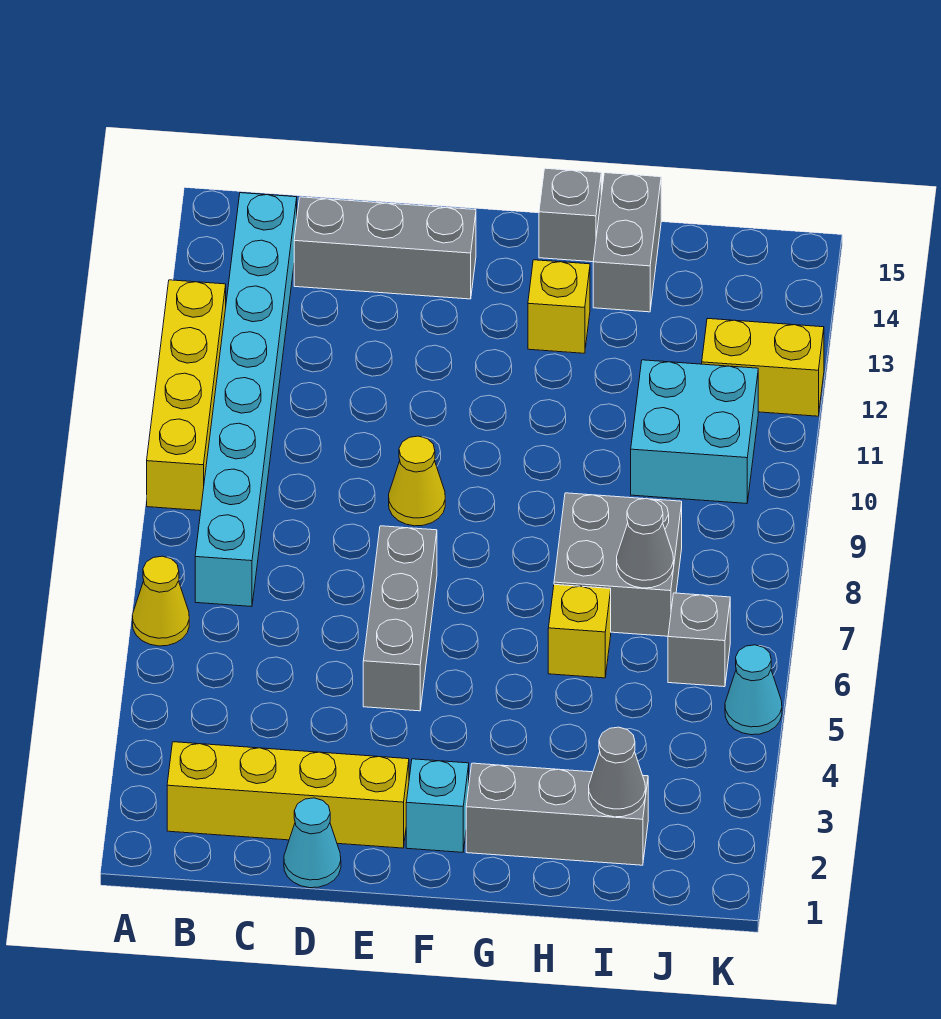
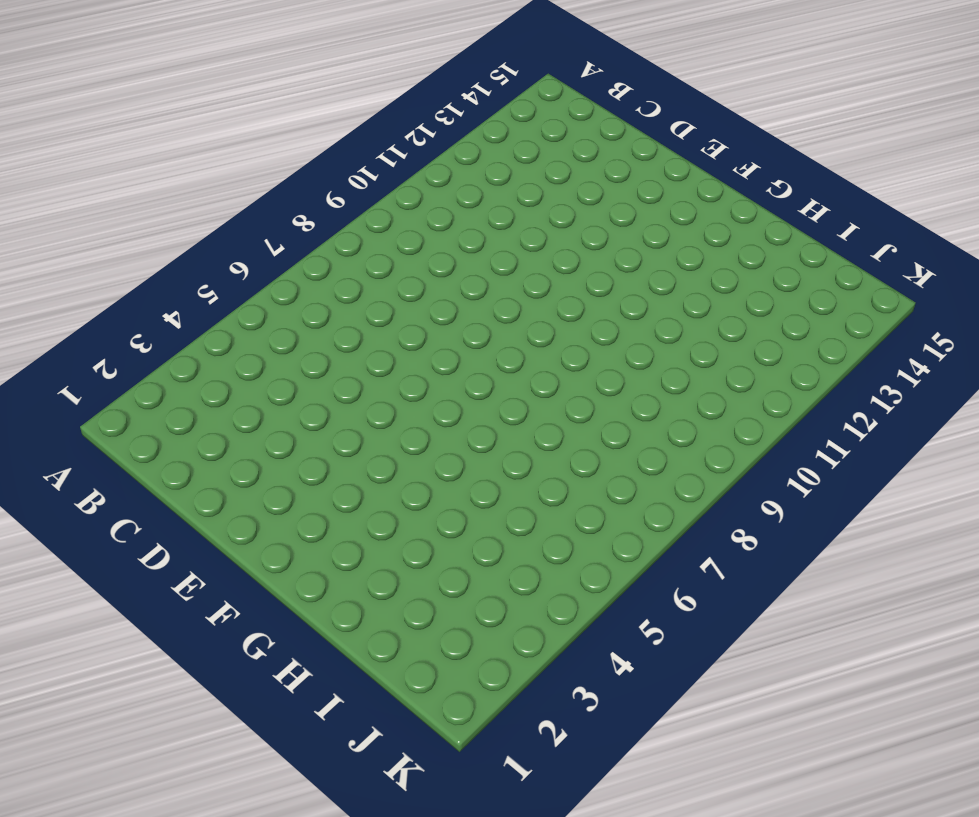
none -> yellow cone A6 level 1
none -> yellow brick A9:A12 level 1
none -> yellow brick B2:E2 level 1

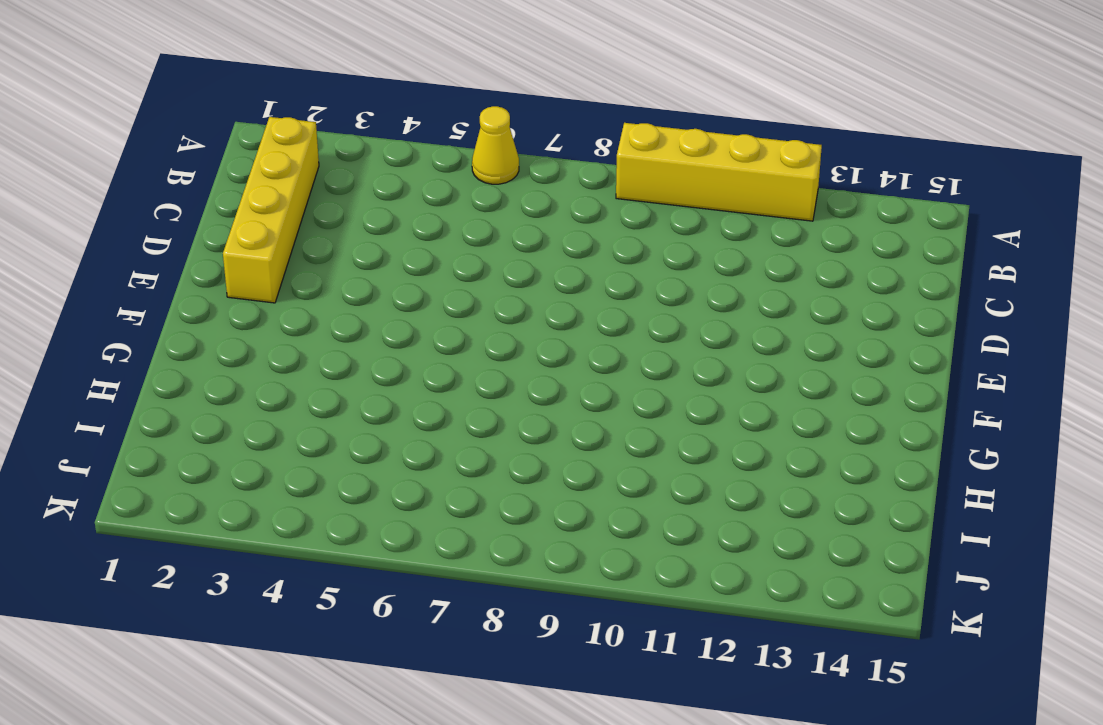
none -> cyan brick B7:B14 level 1
none -> grey brick C14:E14 level 1
none -> cyan cone D1 level 1

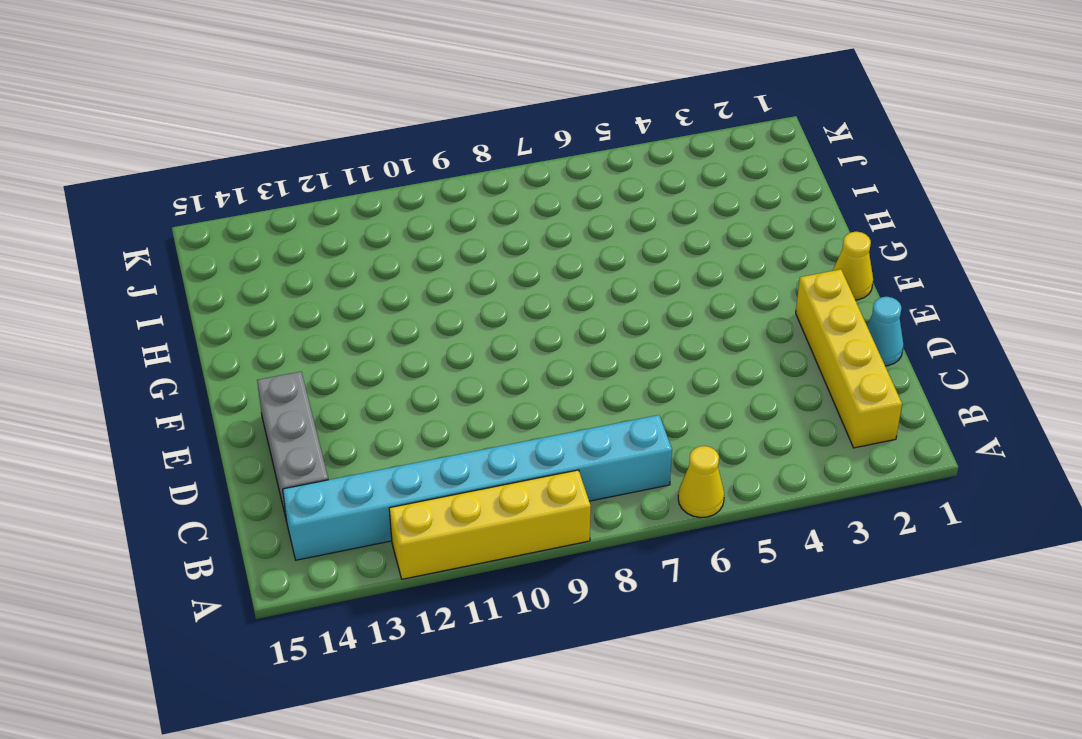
yellow cone F1 level 1 -> yellow cone E9 level 1
none -> grey brick E5:E7 level 1
none -> cyan brick F2 level 1
none -> grey brick G2:I2 level 1

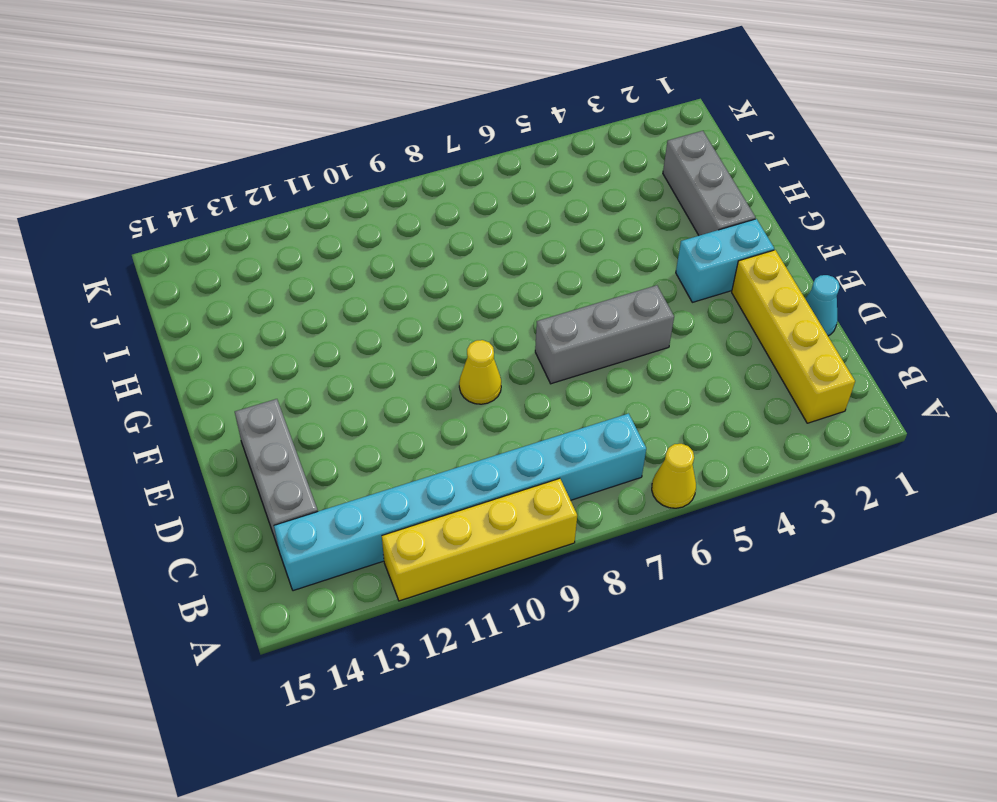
cyan brick F2:F3 level 1 -> cyan brick F2 level 1
none -> yellow brick G13 level 1
none -> grey brick G15 level 1
none -> yellow brick H6 level 1

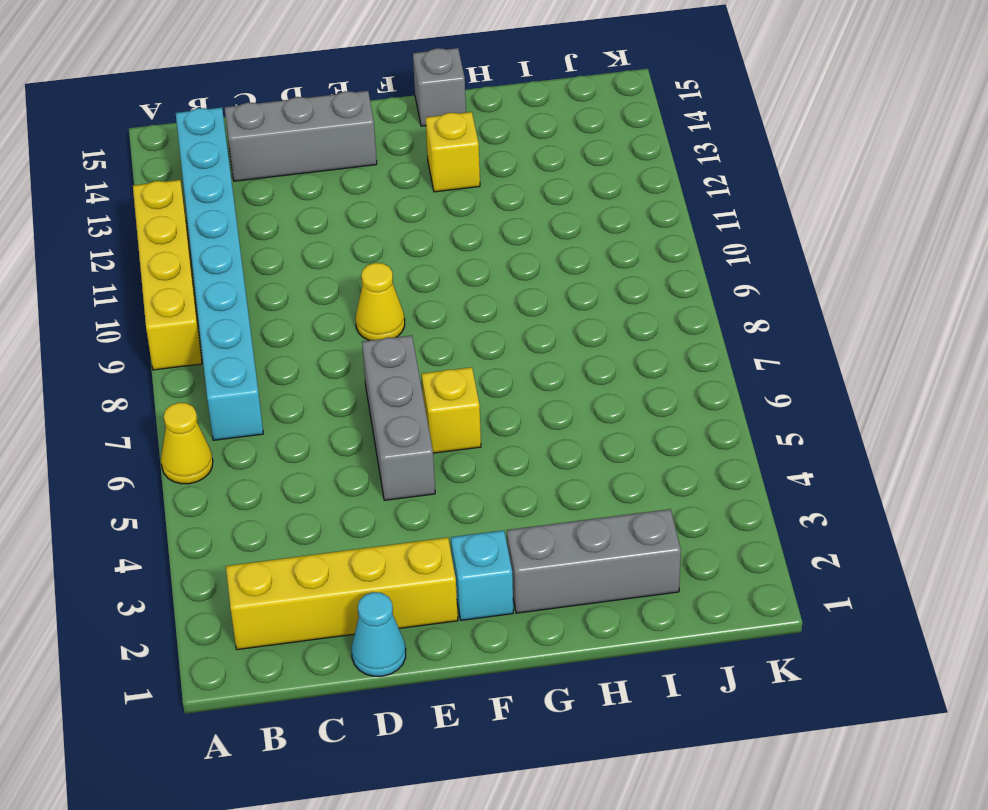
yellow brick F6 level 1 -> yellow brick H6 level 1
none -> grey brick H7:I8 level 1
none -> grey brick H14:H15 level 1
none -> cyan brick I10:J11 level 1

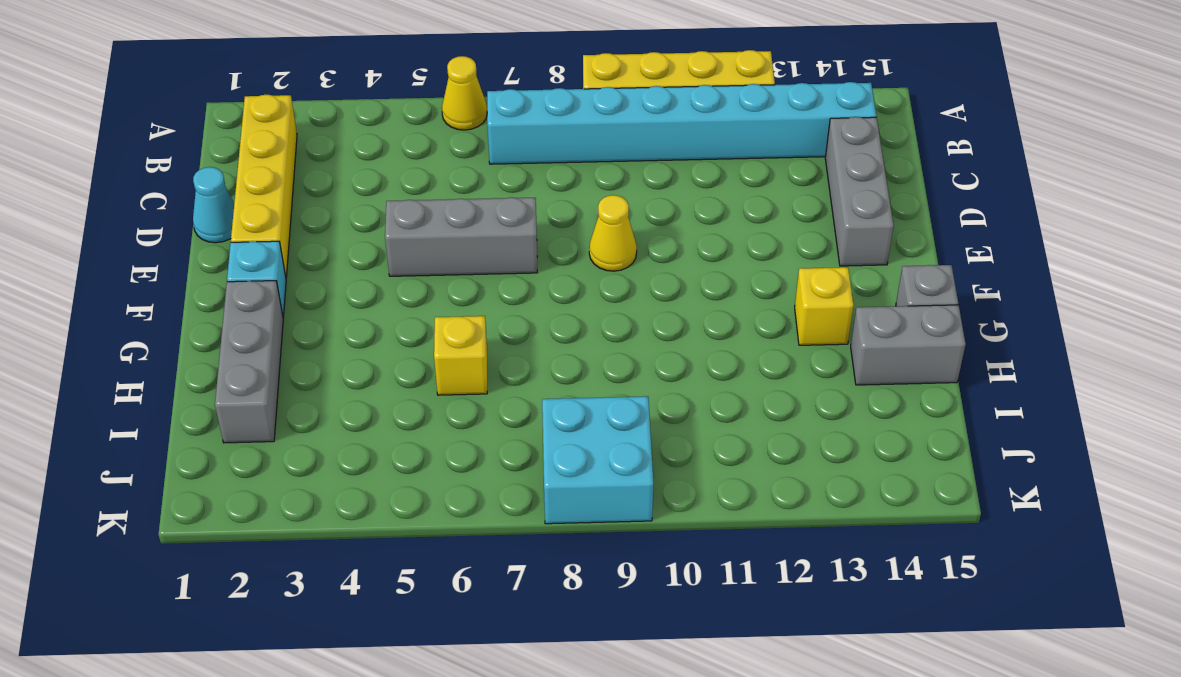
cyan brick J8:K9 level 1 -> cyan brick I10:J11 level 1
none -> grey brick H7:I8 level 1
none -> grey brick J6 level 1
none -> yellow brick J12:K12 level 1

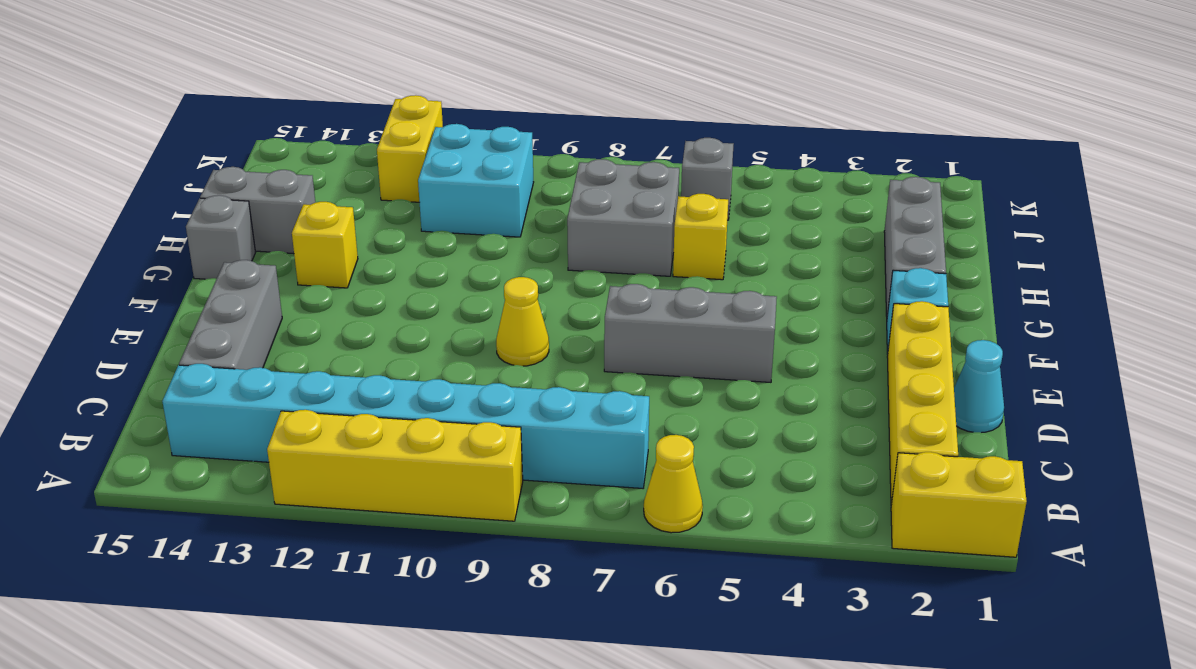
yellow brick A1:A2 level 1 -> none
none -> cyan cone K5 level 1
none -> grey cone I2 level 2
none -> grey cone I7 level 2

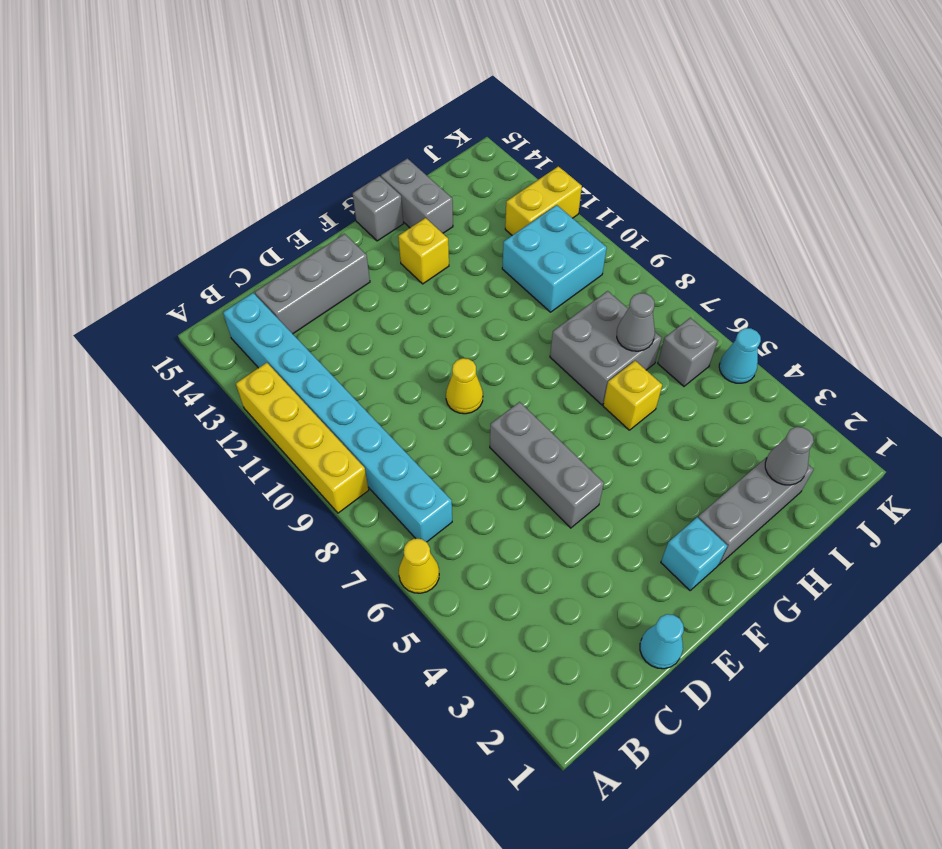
none -> yellow brick B2:E2 level 1

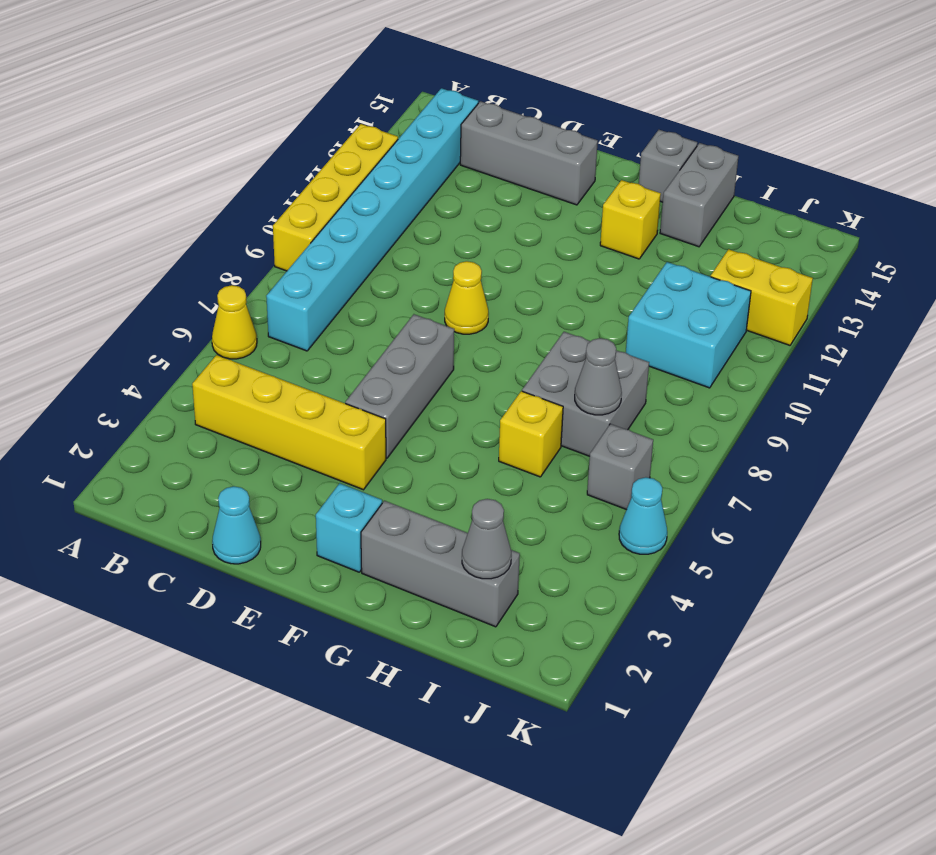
yellow brick B4:E4 level 1 -> yellow brick B2:E2 level 1

